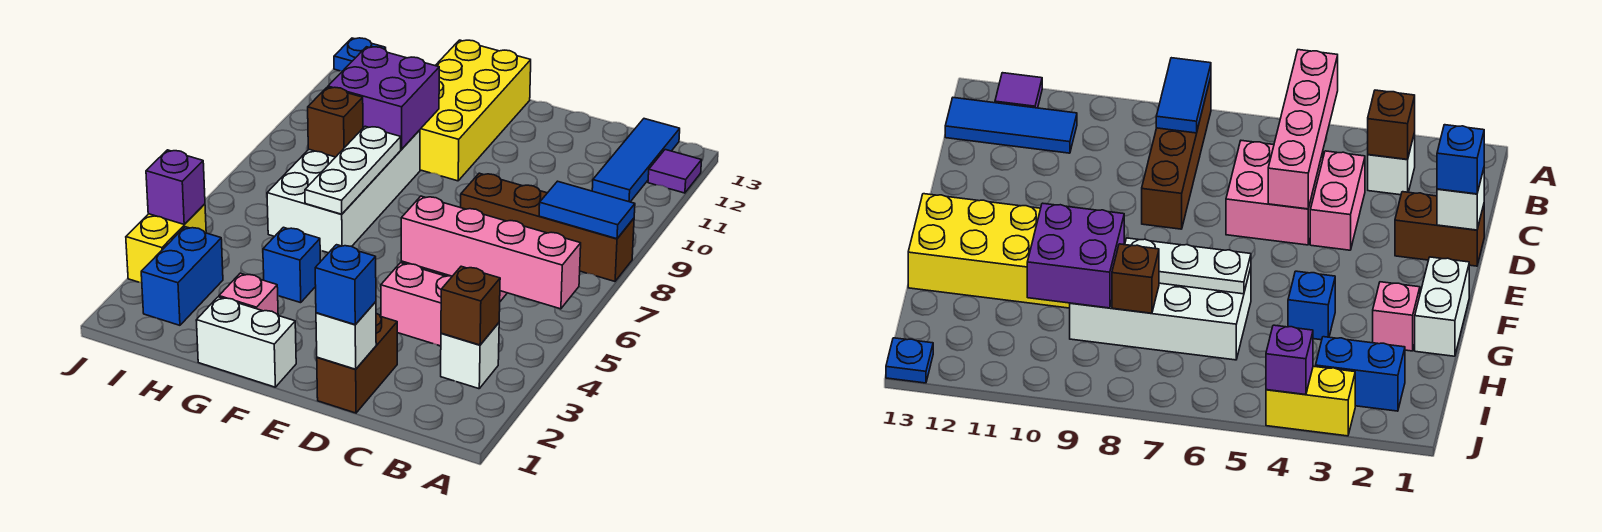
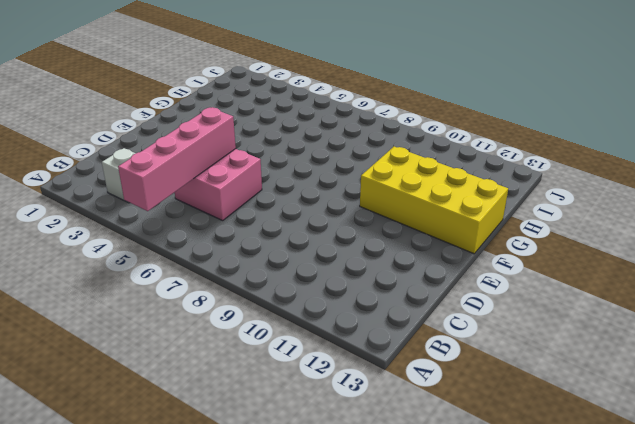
none -> brown brick A8:D8 level 1
none -> purple tile A12 level 1
none -> blue tile B11:B13 level 1

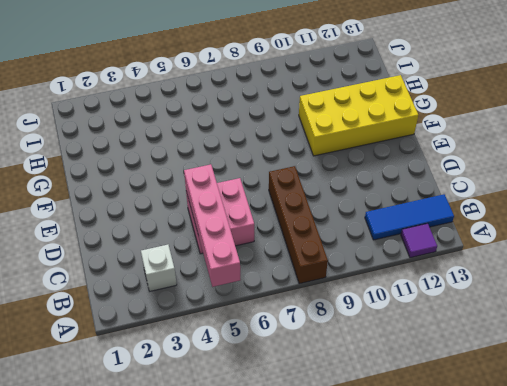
none -> pink brick C4:D4 level 1
none -> brown brick D1:D2 level 1
none -> white brick F1:G1 level 1

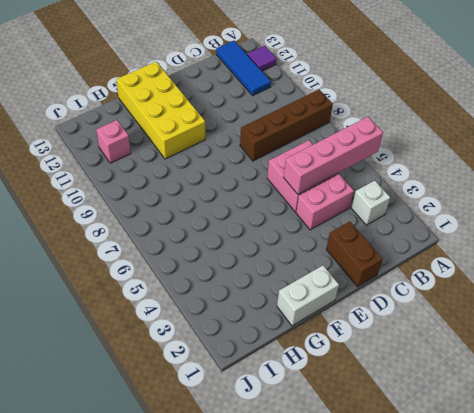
pink brick I11 level 1 -> pink brick G2 level 1
none -> blue brick G4 level 1
none -> white brick G6:H9 level 1
none -> blue brick I2:I3 level 1

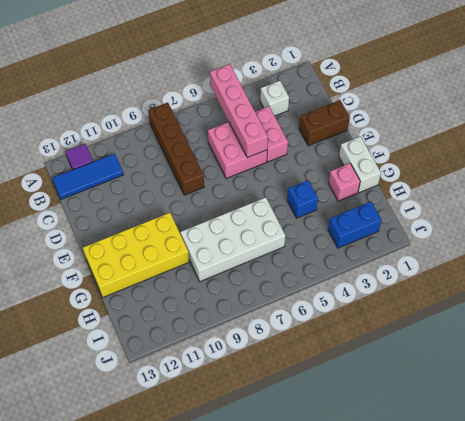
none -> yellow brick J3:J4 level 1
none -> blue plate J13 level 1
none -> blue tile A8:B8 level 2

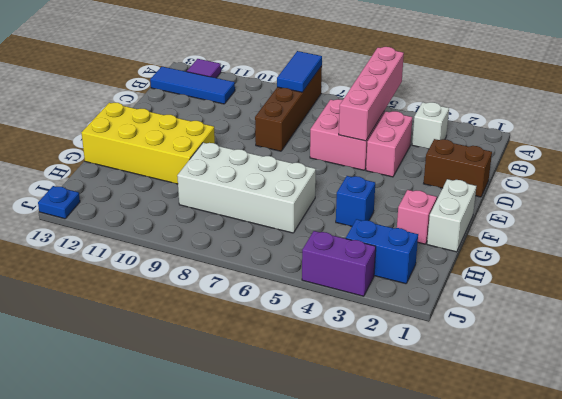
purple brick J3:J4 level 1 -> yellow brick J3:J4 level 1
none -> brown brick B3 level 2
none -> white brick D1 level 2
none -> white plate G6:G8 level 2

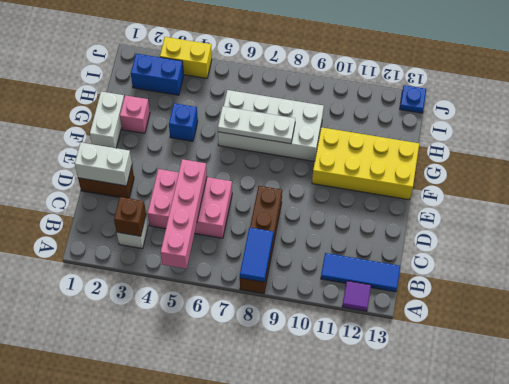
white brick D1:D2 level 2 -> white brick D1 level 2
none -> purple brick G9:H10 level 2
none -> brown brick H8 level 2
none -> purple brick J4 level 2

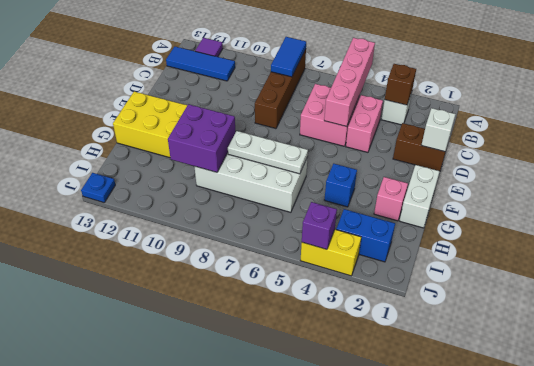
none -> brown brick H8 level 2
none -> blue brick D1 level 3

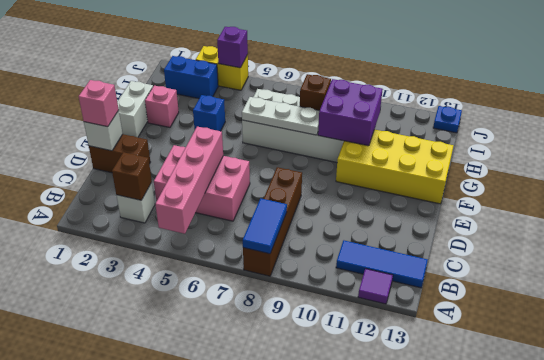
pink brick D1 level 3 -> blue brick D1 level 3

